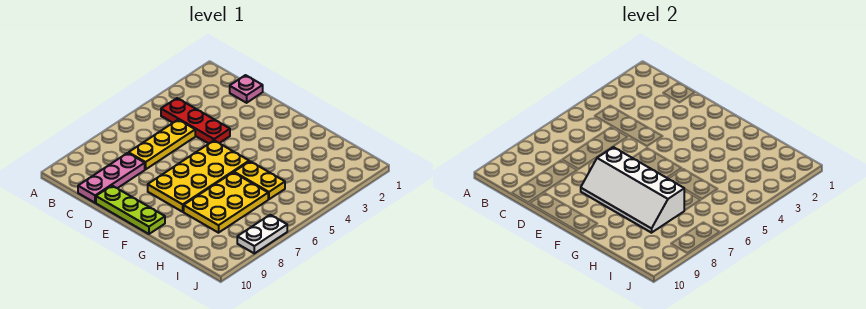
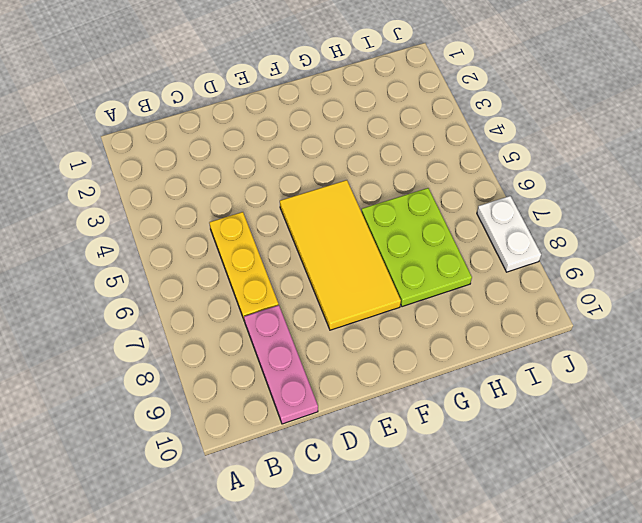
yellow tile E5:F8 level 1 -> yellow plate E5:F8 level 1
lime plate G6:H8 level 1 -> yellow plate G6:H8 level 1
none -> red plate B4:D4 level 1
none -> pink plate C1 level 1

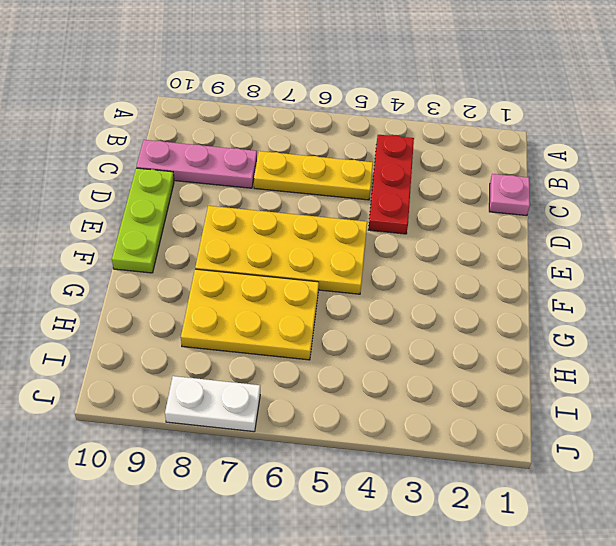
none -> yellow plate G5:H5 level 1
none -> white slope E7:H8 level 2 top 7

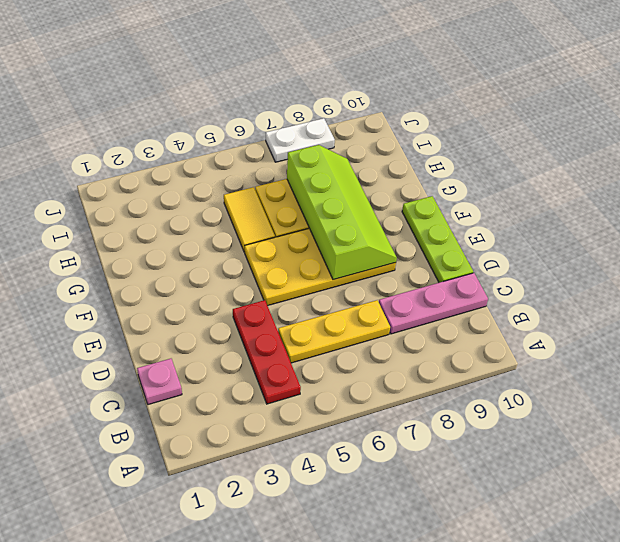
lime slope E7:H8 level 2 top 7 -> white slope E7:H8 level 2 top 7
yellow tile G5:H5 level 1 -> yellow plate G5:H5 level 1

